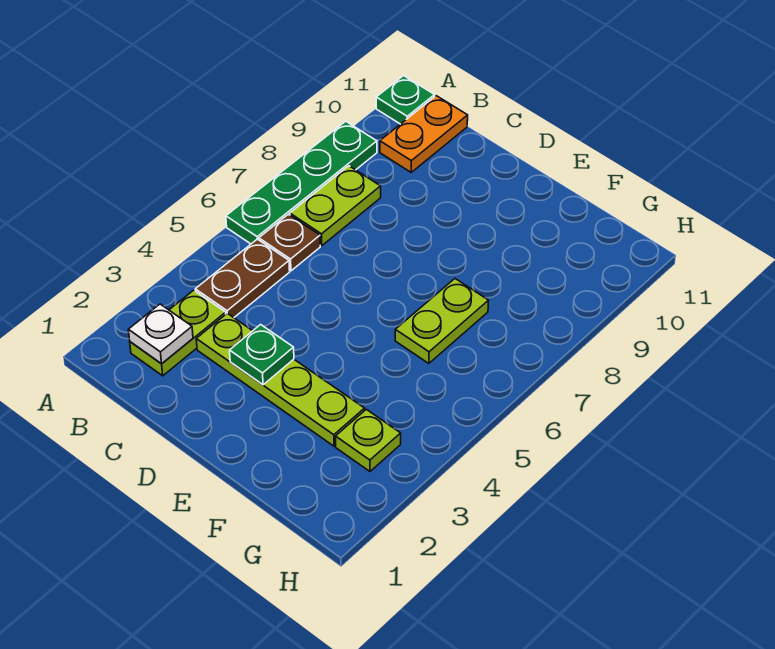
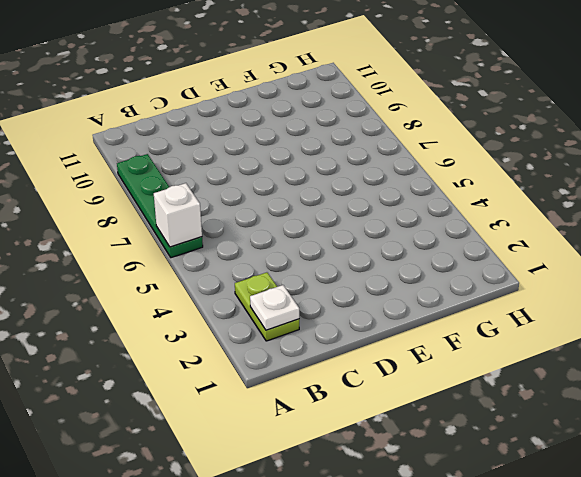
white brick A6 level 2 -> none
none -> green plate A11 level 1
none -> brown plate B4:B5 level 1
none -> brown plate B6 level 1

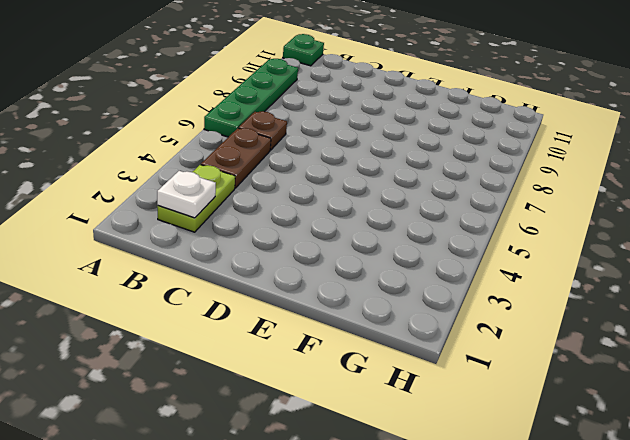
none -> lime plate B7:B8 level 1
none -> orange plate B10:B11 level 1
none -> lime plate C3:F3 level 1

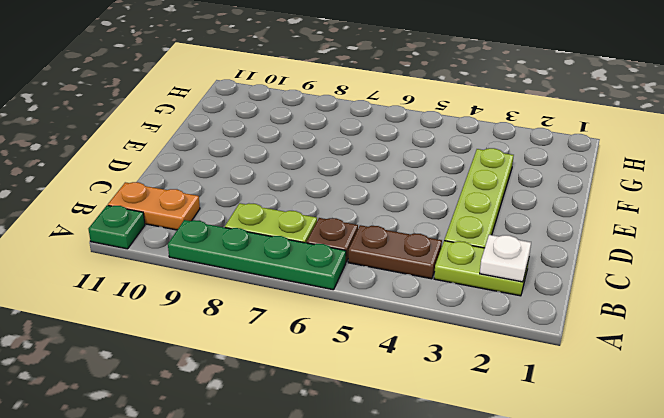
none -> lime plate F6:F7 level 1
none -> lime plate G3 level 1
none -> green plate D3 level 2

